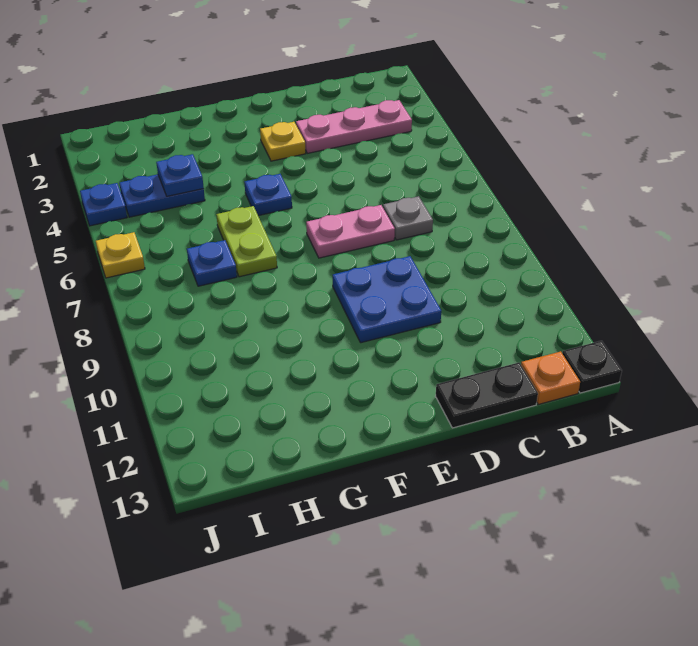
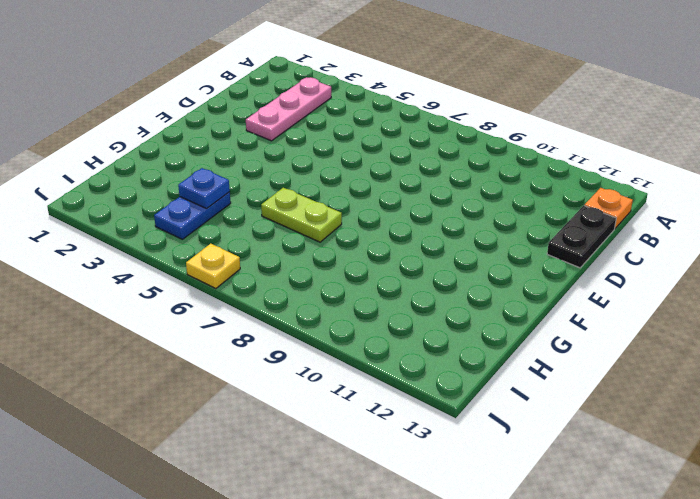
none -> black plate A13 level 1
none -> grey plate C7 level 1
none -> pink plate D7:E7 level 1

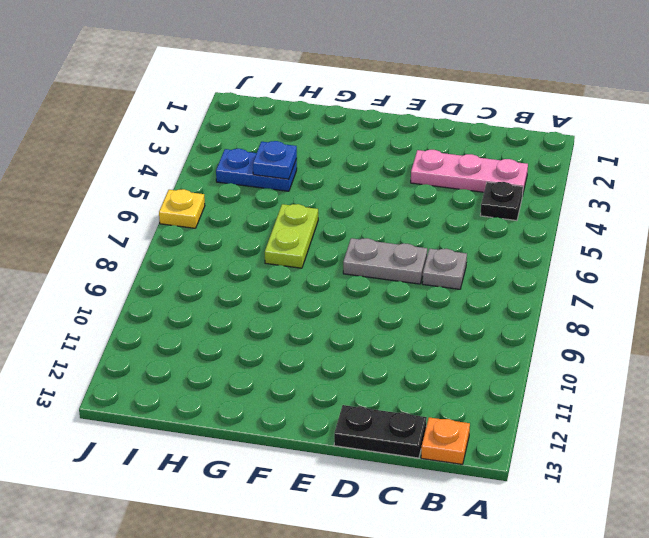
black plate B4 level 1 -> black plate A13 level 1
grey plate D7:E7 level 1 -> pink plate D7:E7 level 1
none -> blue plate D9:E10 level 1
none -> yellow plate E3 level 1
none -> blue plate F5 level 1

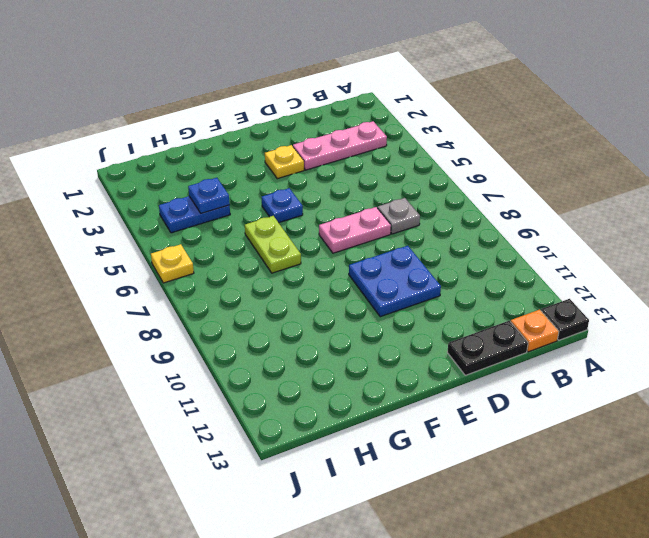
none -> blue plate H7 level 1
none -> blue plate J4 level 1

